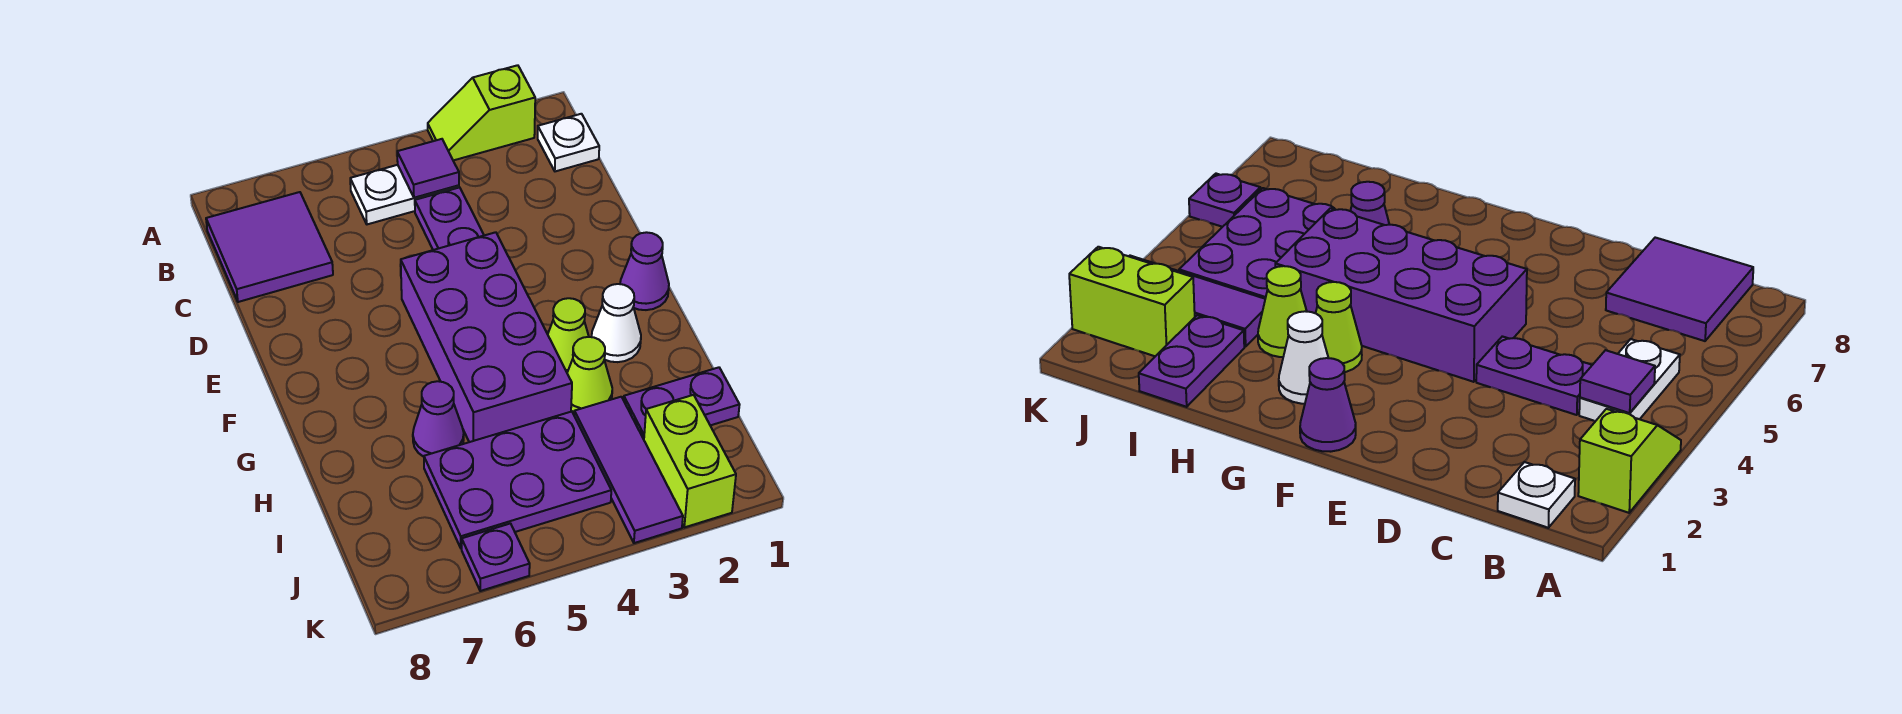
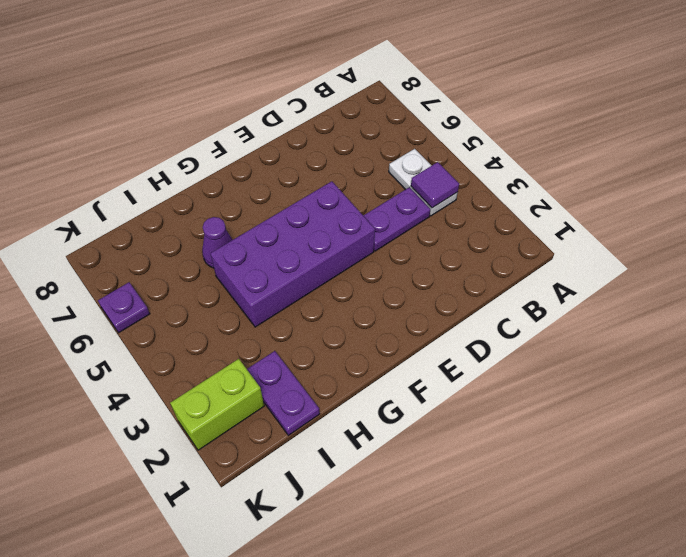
none -> lime slope A2:A3 level 1 top 2
none -> white plate B1 level 1
none -> purple tile B7:C8 level 1

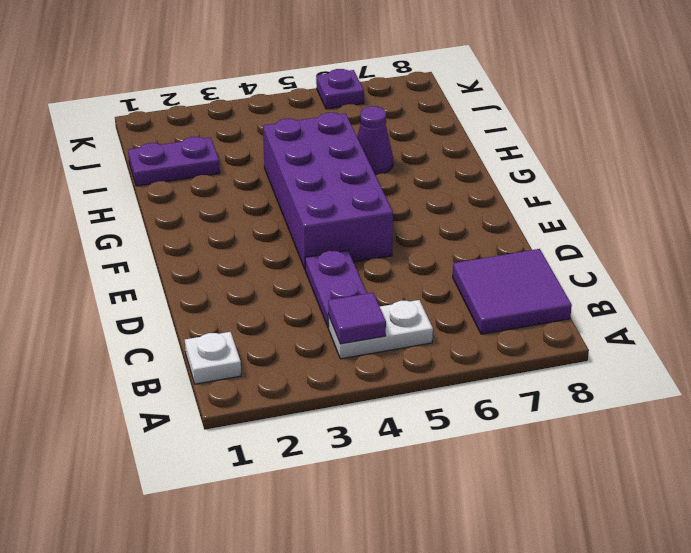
none -> lime slope A2:A3 level 1 top 2
none -> purple cone F1 level 1
none -> white cone G2 level 1

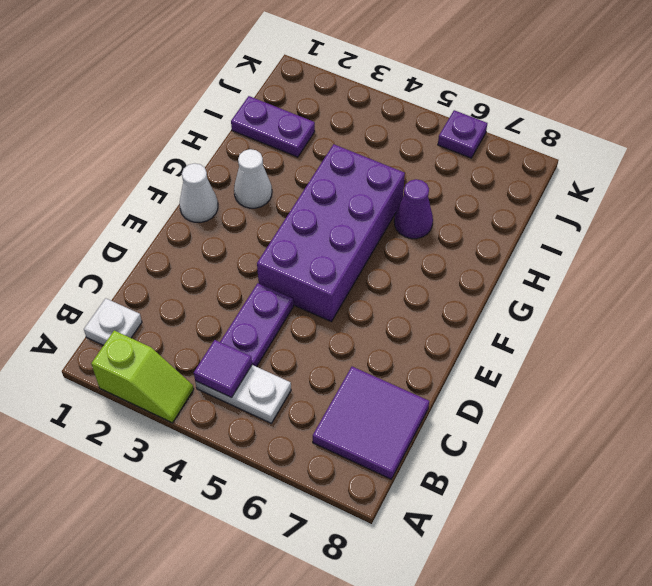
white cone F1 level 1 -> purple cone F1 level 1
none -> lime cone G3 level 1
none -> lime cone H3 level 1
none -> purple tile I3:K3 level 1

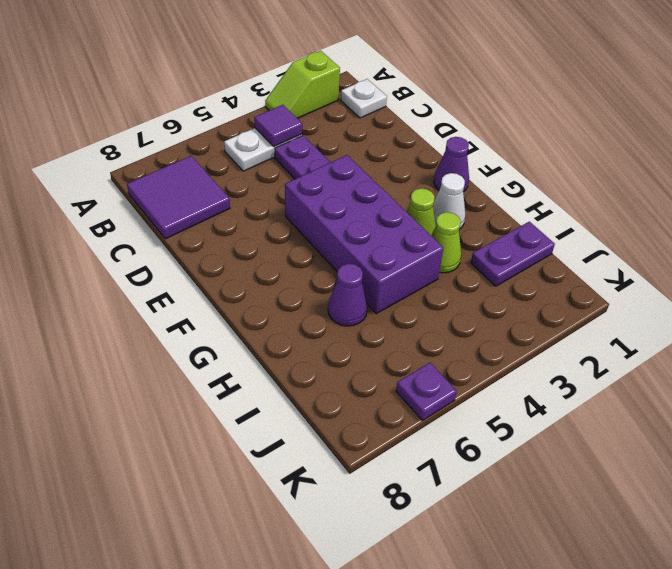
none -> purple tile I3:K3 level 1
none -> purple plate I4:J6 level 1
none -> lime brick J2:K2 level 1

